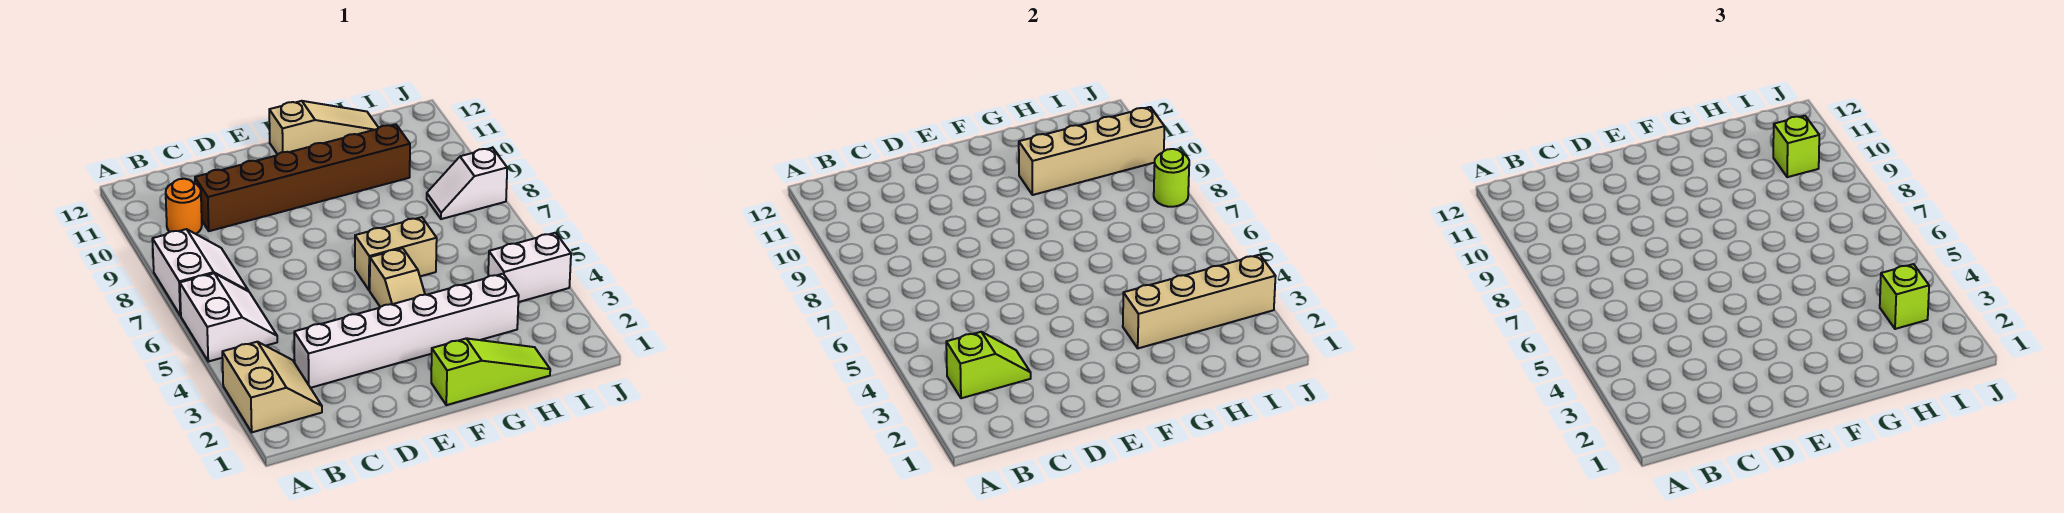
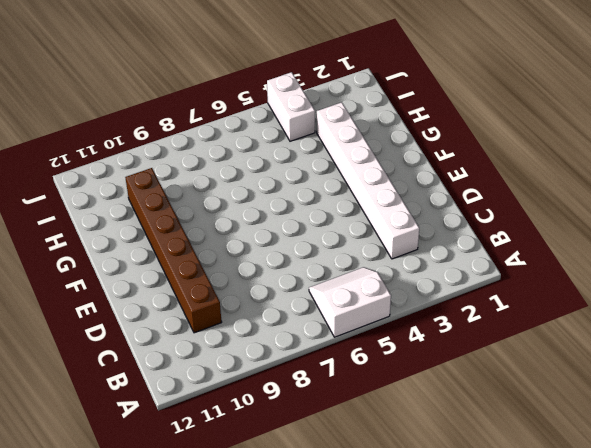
none -> tan slope A2:B3 level 1 top A
none -> white slope A7:B8 level 1 top A
none -> orange round brick B10 level 1

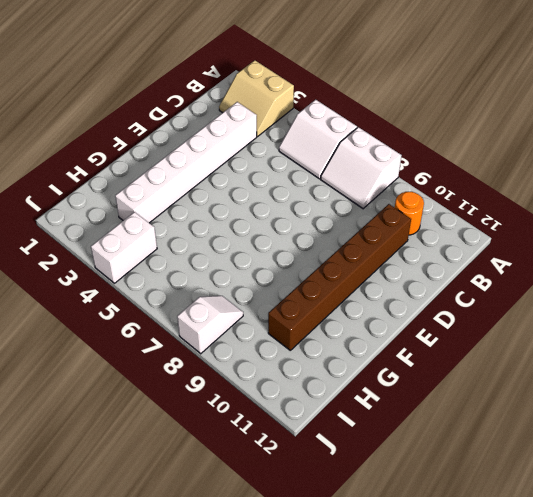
none -> lime slope F1:H1 level 1 top F
none -> tan slope F4:F5 level 1 top 5
none -> tan brick F6:G6 level 1

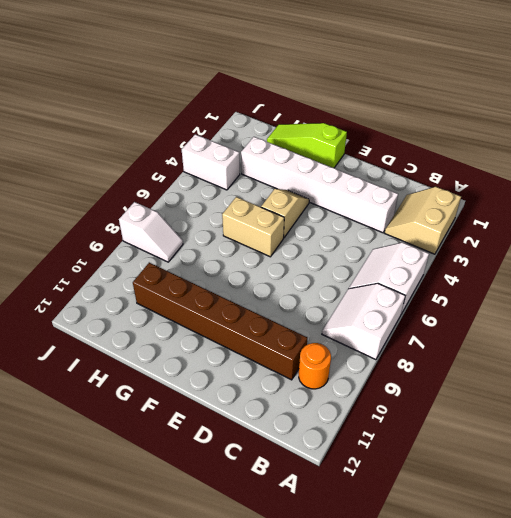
none -> tan slope F12:H12 level 1 top F
none -> lime slope B3:C3 level 2 top B
none -> tan brick G3:J3 level 2

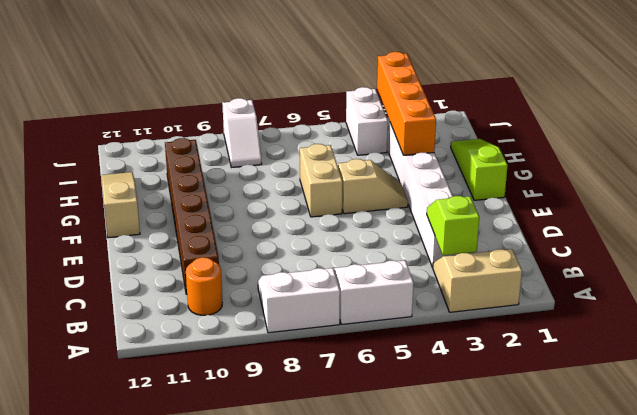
orange brick G3:J3 level 2 -> tan brick G3:J3 level 2
none -> tan brick G10:J10 level 2
none -> lime round brick J8 level 2
none -> lime brick I3 level 3

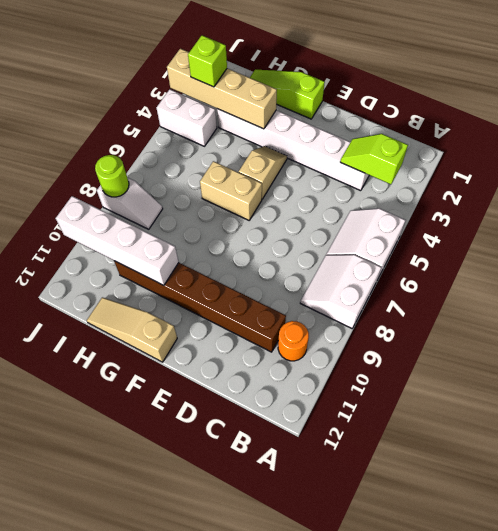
white brick G10:J10 level 2 -> tan brick G10:J10 level 2
none -> tan slope A2:B3 level 1 top A
none -> lime brick I10 level 3

